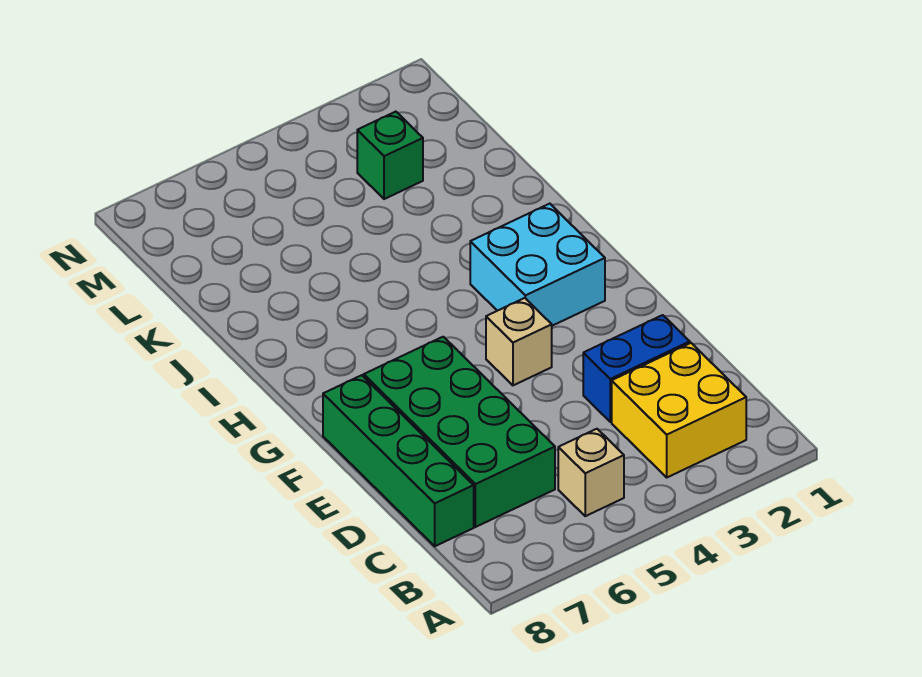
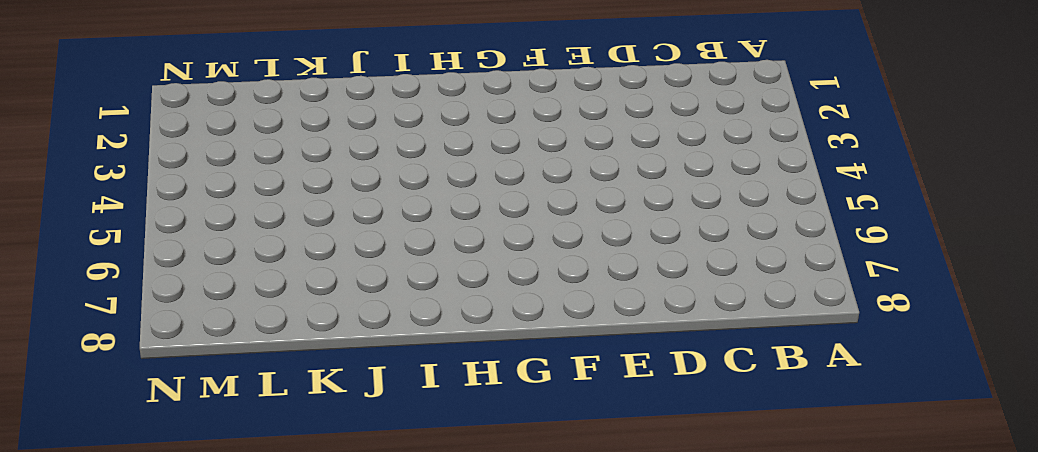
none -> yellow brick B2:C3 level 1
none -> tan brick B5 level 1

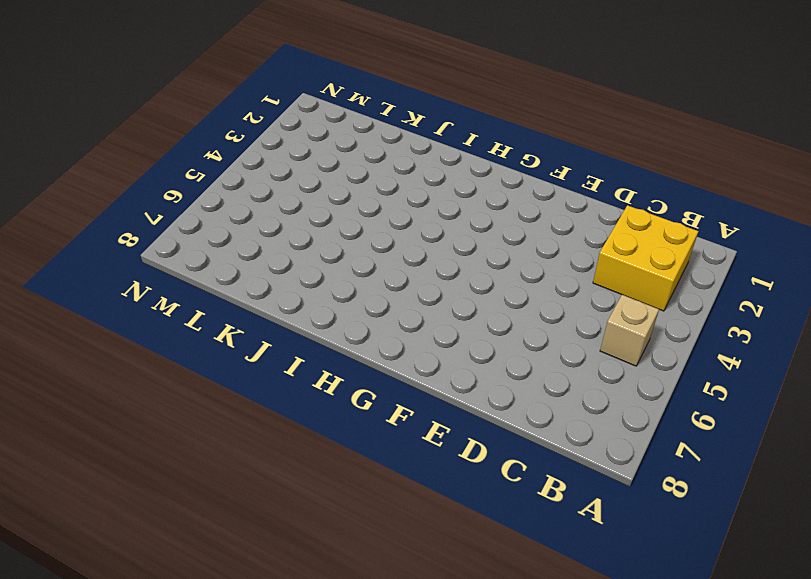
none -> green brick C6:F7 level 1
none -> green brick C8:F8 level 1

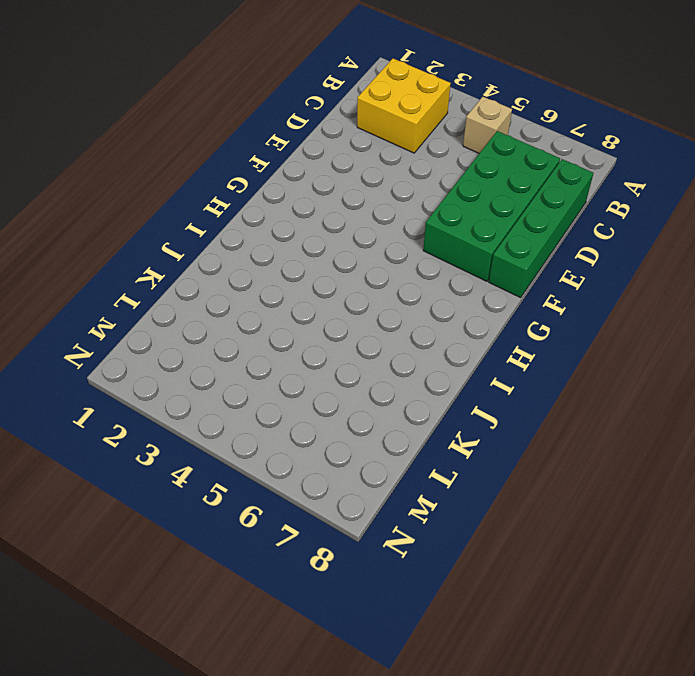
none -> blue brick D2:D3 level 1
none -> tan brick F4 level 1

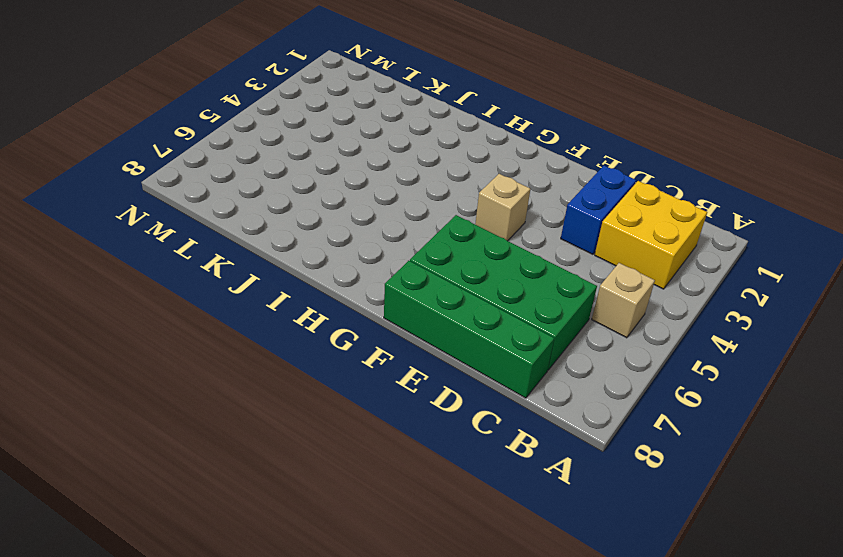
none -> cyan brick G2:H3 level 1
none -> green brick L3 level 1

